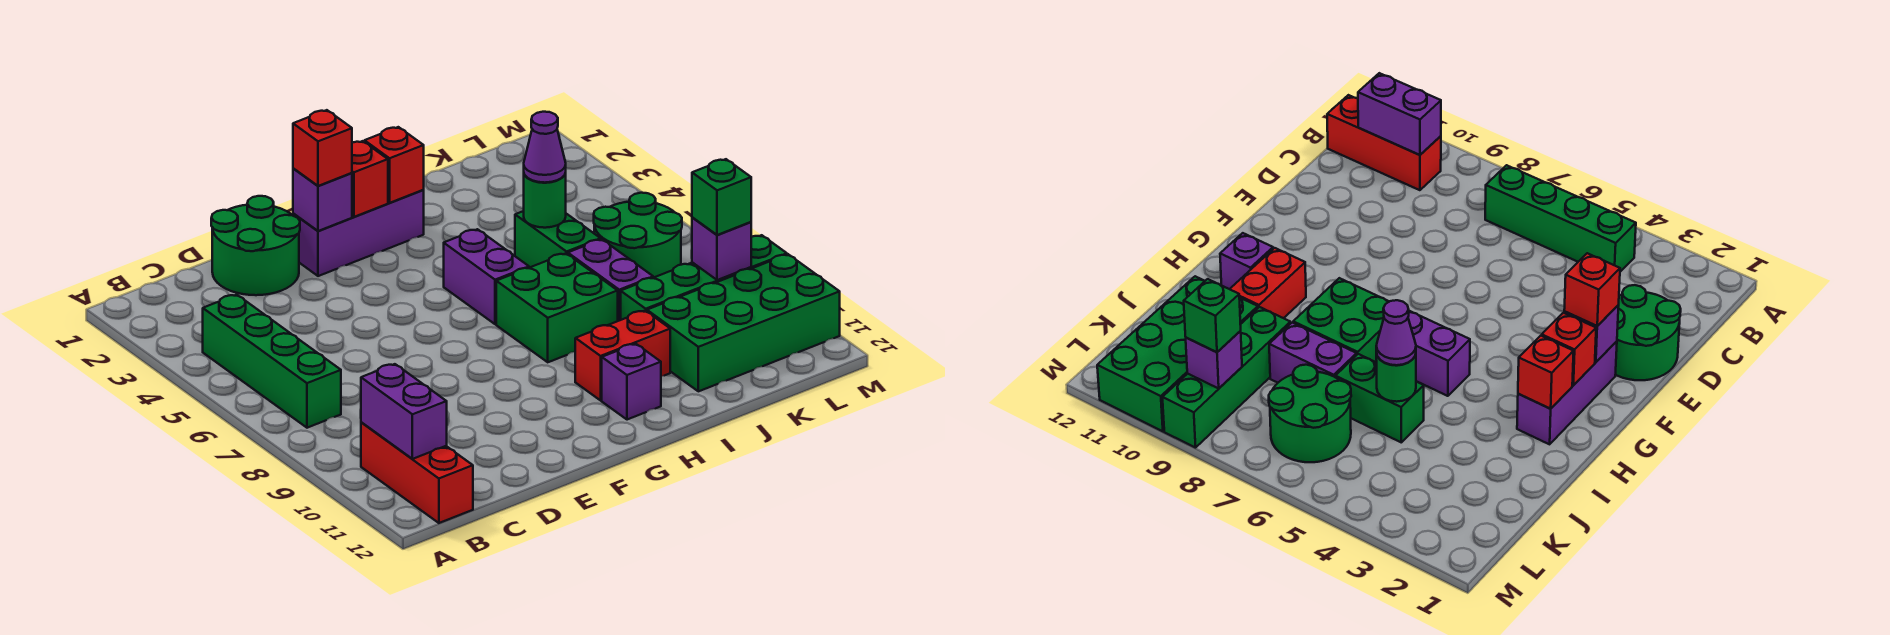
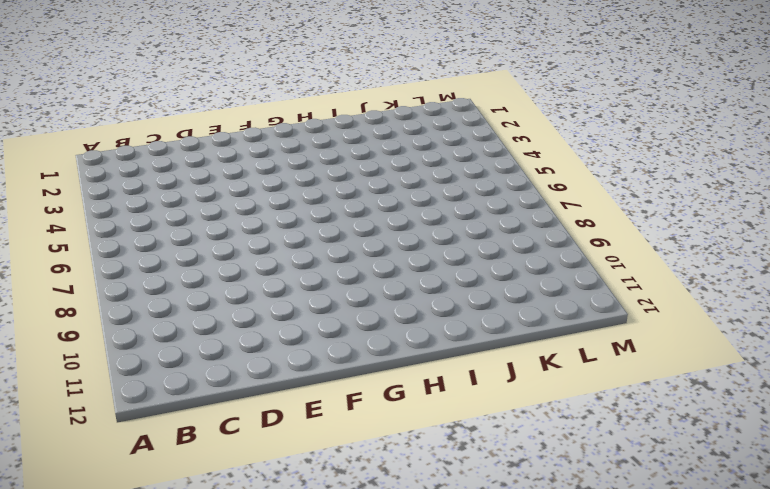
none -> green brick B4:B7 level 1
none -> red brick B10:B12 level 1
none -> green round brick D1:E2 level 1

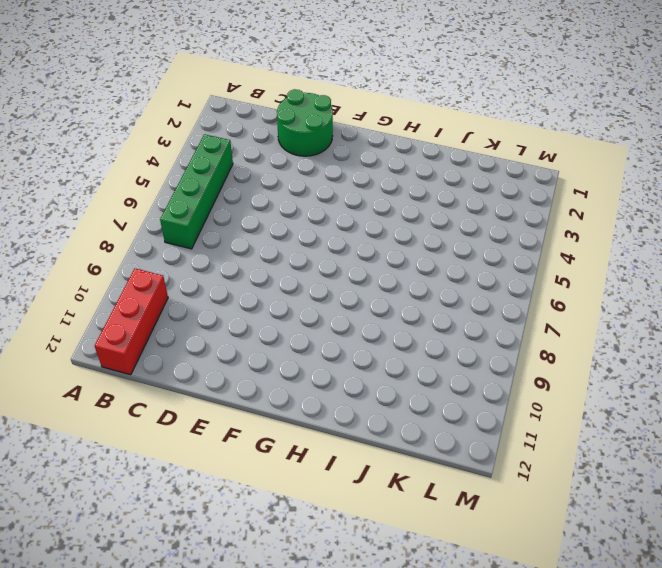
none -> purple brick F2:H2 level 1
none -> purple brick H5:H6 level 1
none -> green brick H7:I8 level 1

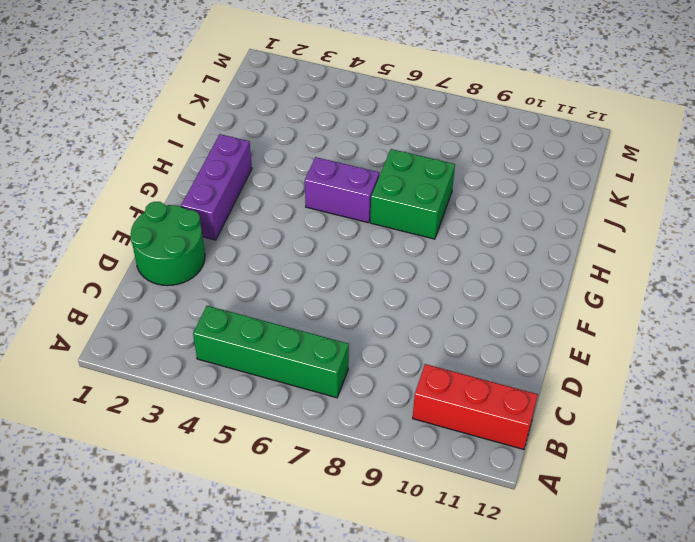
none -> red brick H10:I10 level 1
none -> purple brick H11 level 1
none -> green brick J5:J6 level 1

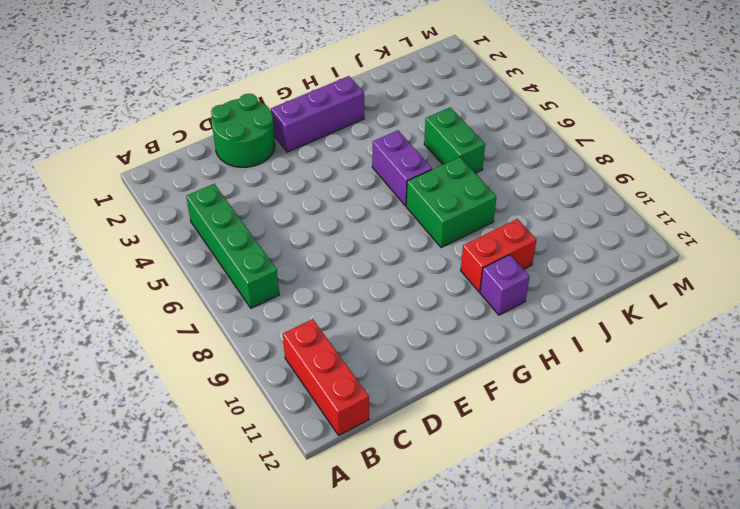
none -> purple brick J7:J8 level 1
none -> green brick J9:M9 level 1
none -> green brick J10:M11 level 1

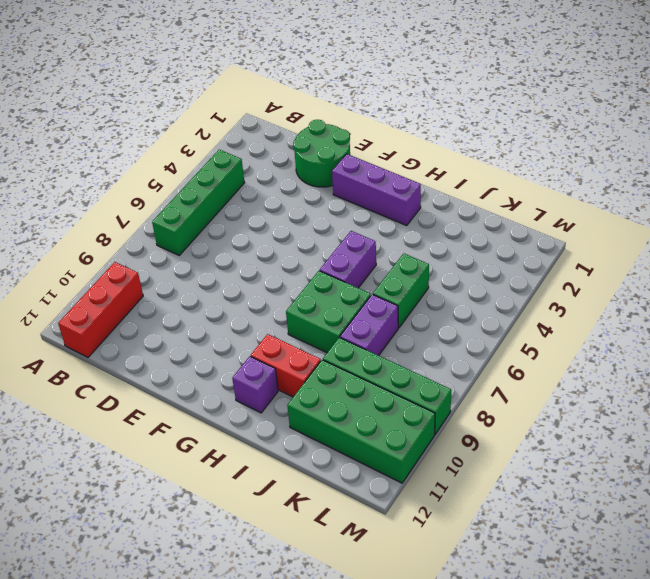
none -> green round brick K6:L7 level 1
none -> purple brick B10:B11 level 2
none -> purple brick F2 level 2

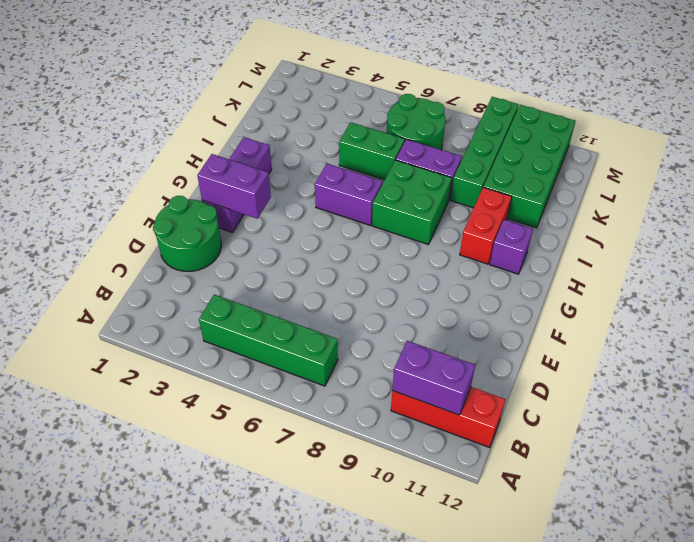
purple brick F2:F3 level 2 -> purple brick F2 level 2
none -> red brick G2 level 2
none -> red brick H2 level 2
none -> green round brick J5 level 2

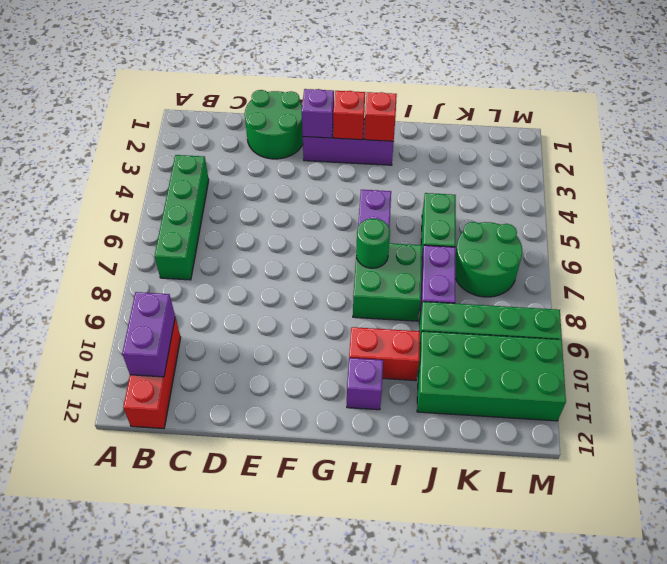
green round brick H7 level 2 -> green round brick J5 level 2
none -> purple brick L9 level 2
none -> red brick F2 level 3
none -> purple cone J5 level 3

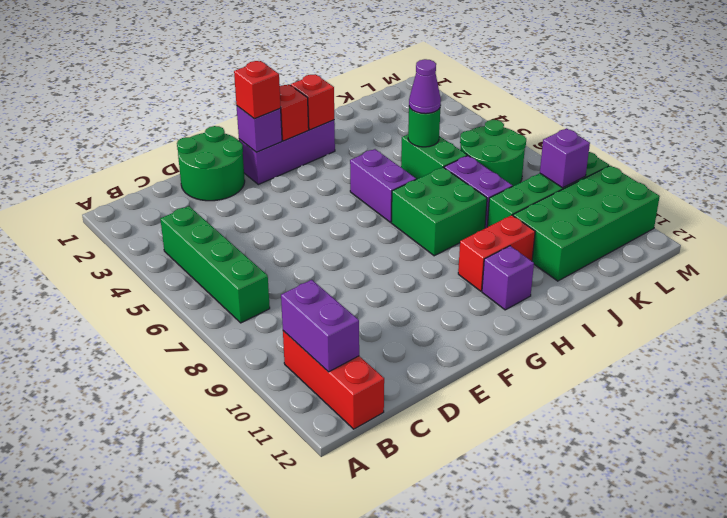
none -> green brick L9 level 3

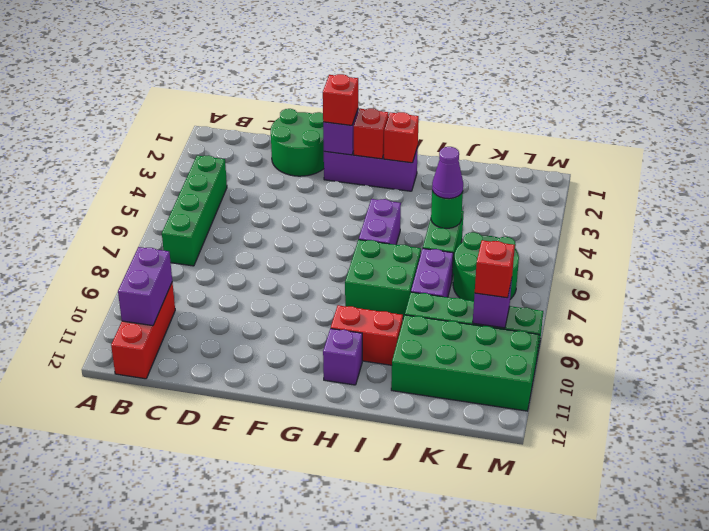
red brick L9 level 3 -> green brick L9 level 3

